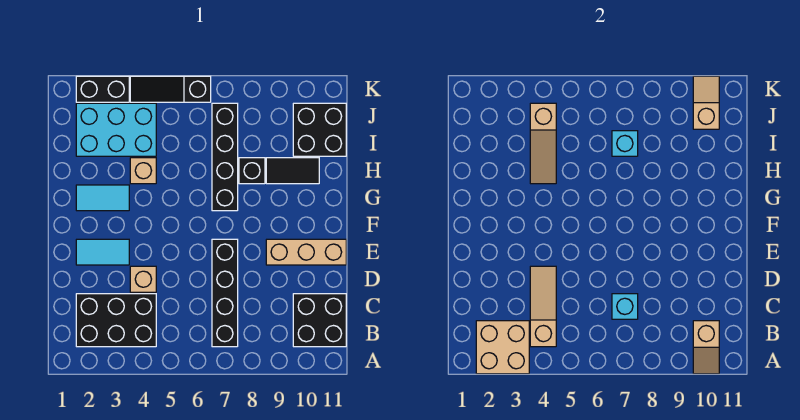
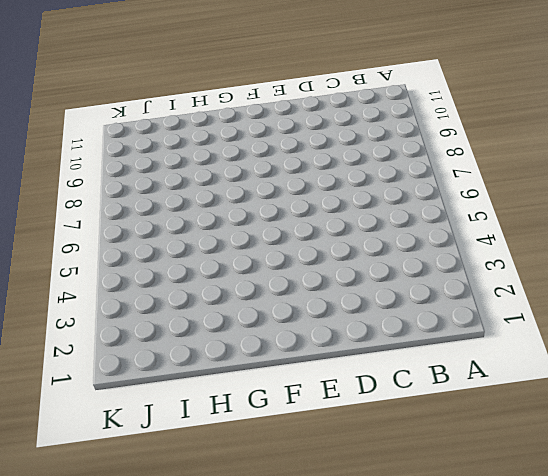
none -> black brick B2:C4 level 1
none -> black brick B7:E7 level 1
none -> black brick B10:C11 level 1

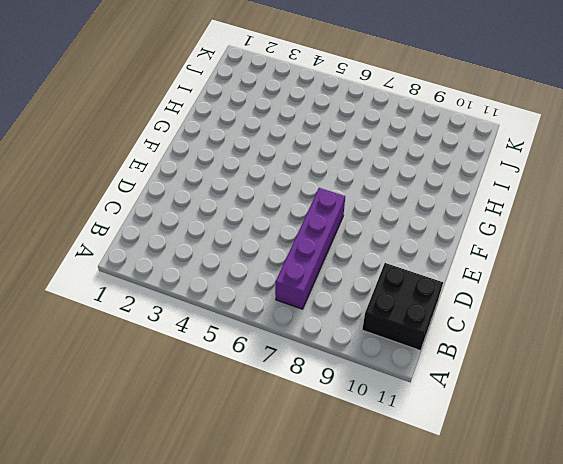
purple brick B7:E7 level 1 -> black brick B7:E7 level 1
none -> black brick B2:C4 level 1
none -> tan brick D4 level 1
none -> cyan tile E2:E3 level 1

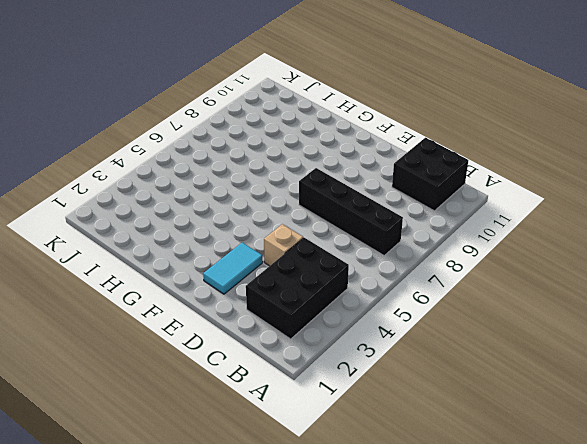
none -> tan brick E9:E11 level 1
none -> cyan tile G2:G3 level 1
none -> black brick G7:J7 level 1

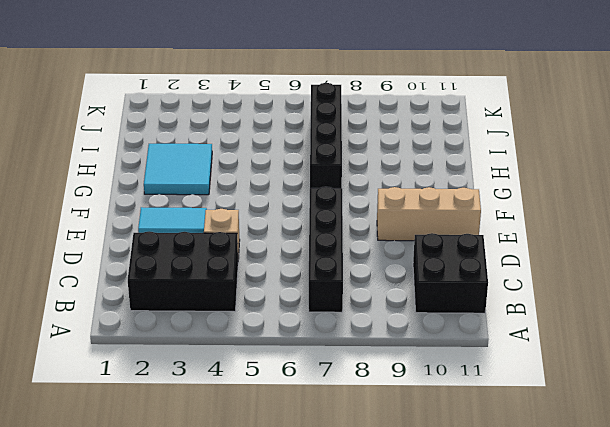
cyan tile G2:H3 level 1 -> cyan tile G2:G3 level 1
none -> tan brick H4 level 1
none -> black brick H8 level 1
none -> black tile H9:H10 level 1

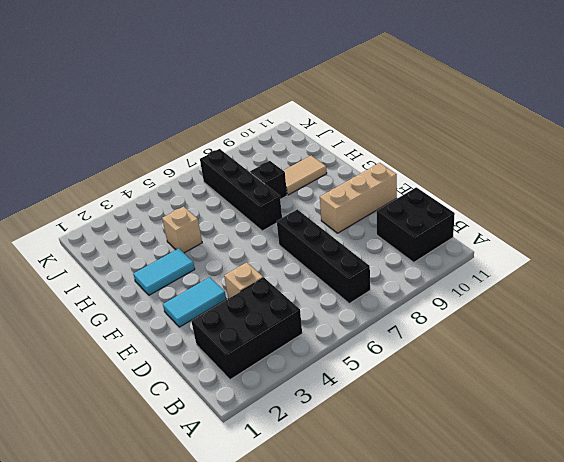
tan tile H9:H10 level 1 -> black tile H9:H10 level 1
none -> cyan brick I2:J4 level 1
none -> black brick I10:J11 level 1
none -> black brick K2:K3 level 1

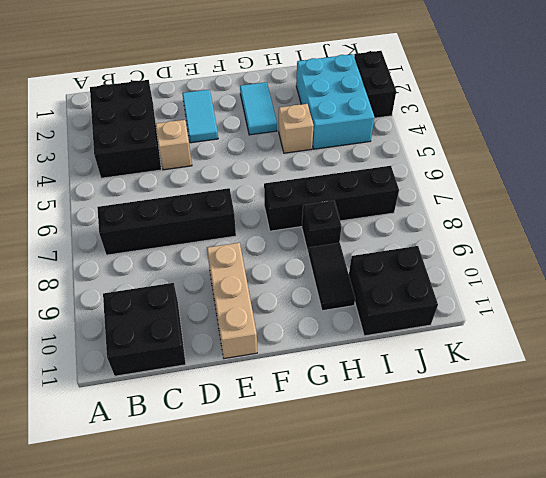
none -> black slope K4:K6 level 1 top 6
none -> tan brick A2:B3 level 2
none -> tan slope A10:B10 level 2 top B

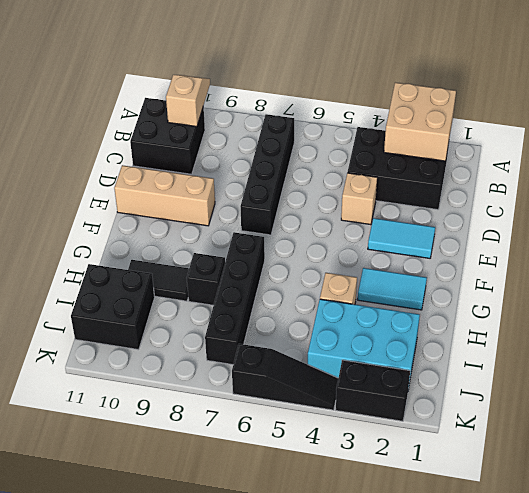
none -> tan slope B4:D4 level 2 top B
none -> cyan brick C7 level 2
none -> tan slope H4:J4 level 2 top J

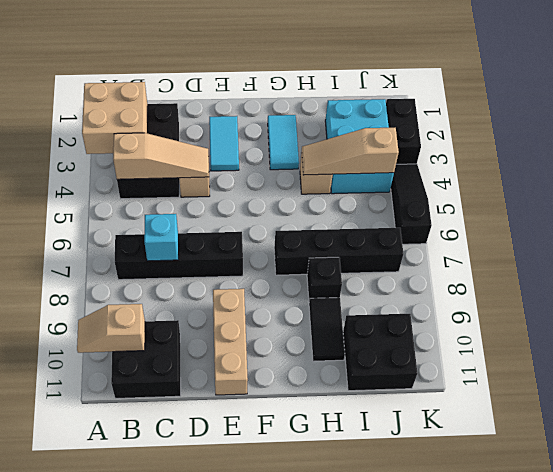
none -> cyan brick I7 level 2
none -> tan slope J10:K10 level 2 top J

